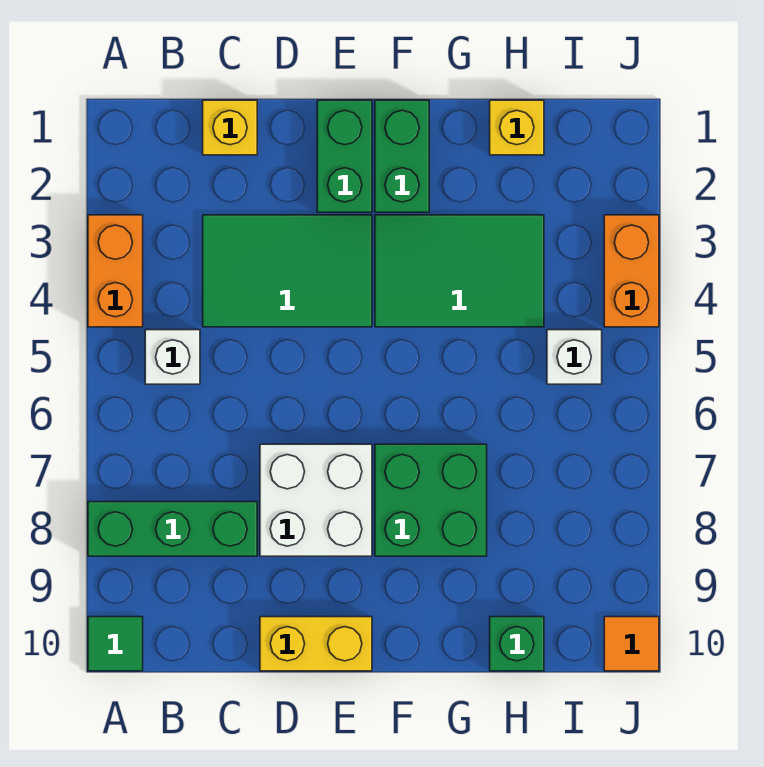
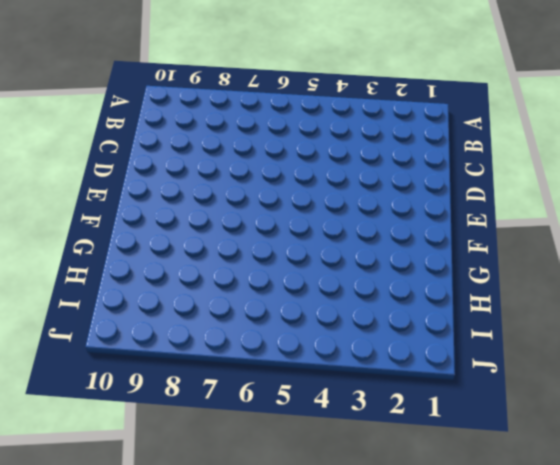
none -> orange brick A3:A4 level 1
none -> green brick A8:C8 level 1
none -> green tile A10 level 1

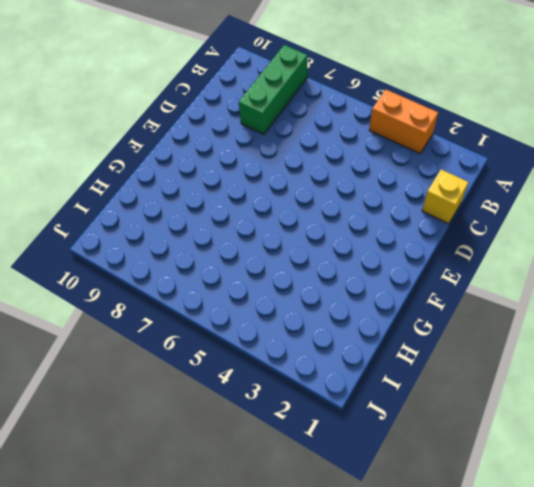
none -> green tile A10 level 1
none -> white brick B5 level 1
none -> green tile C3:E4 level 1

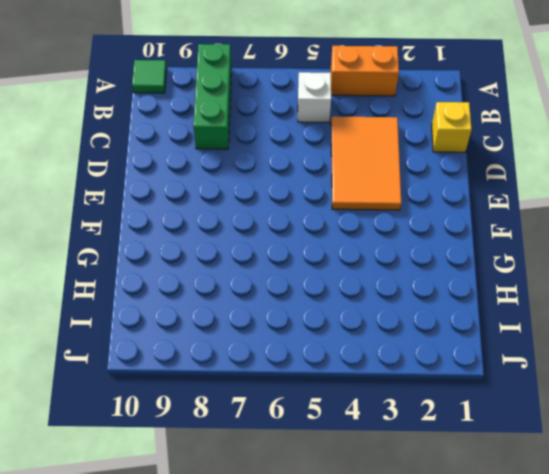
orange tile C3:E4 level 1 -> green tile C3:E4 level 1
none -> white brick D7:E8 level 1
none -> yellow brick D10:E10 level 1
none -> green brick E1:E2 level 1

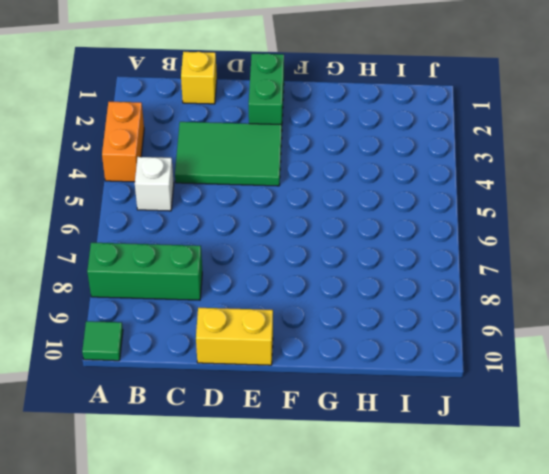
none -> white brick D7:E8 level 1
none -> green brick F1:F2 level 1
none -> green tile F3:H4 level 1

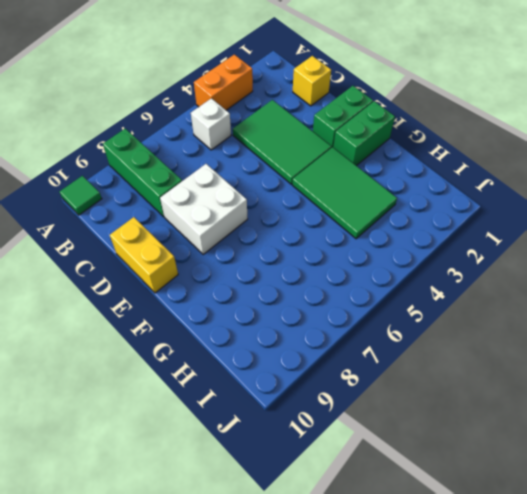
none -> green brick F7:G8 level 1
none -> yellow brick H1 level 1
none -> green brick H10 level 1

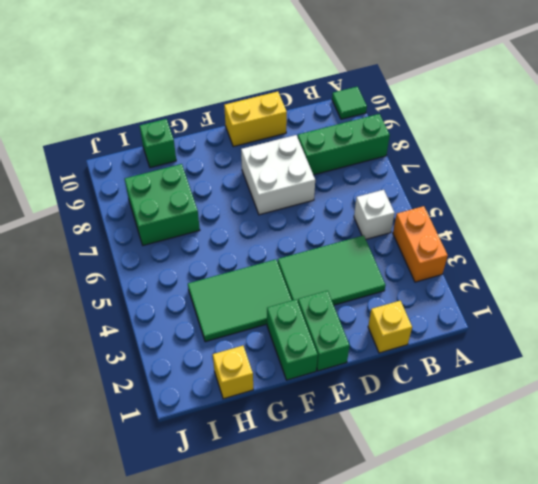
green brick H7:I8 level 1 -> green brick F7:G8 level 1
none -> white brick I5 level 1
none -> orange brick J3:J4 level 1
none -> orange tile J10 level 1

